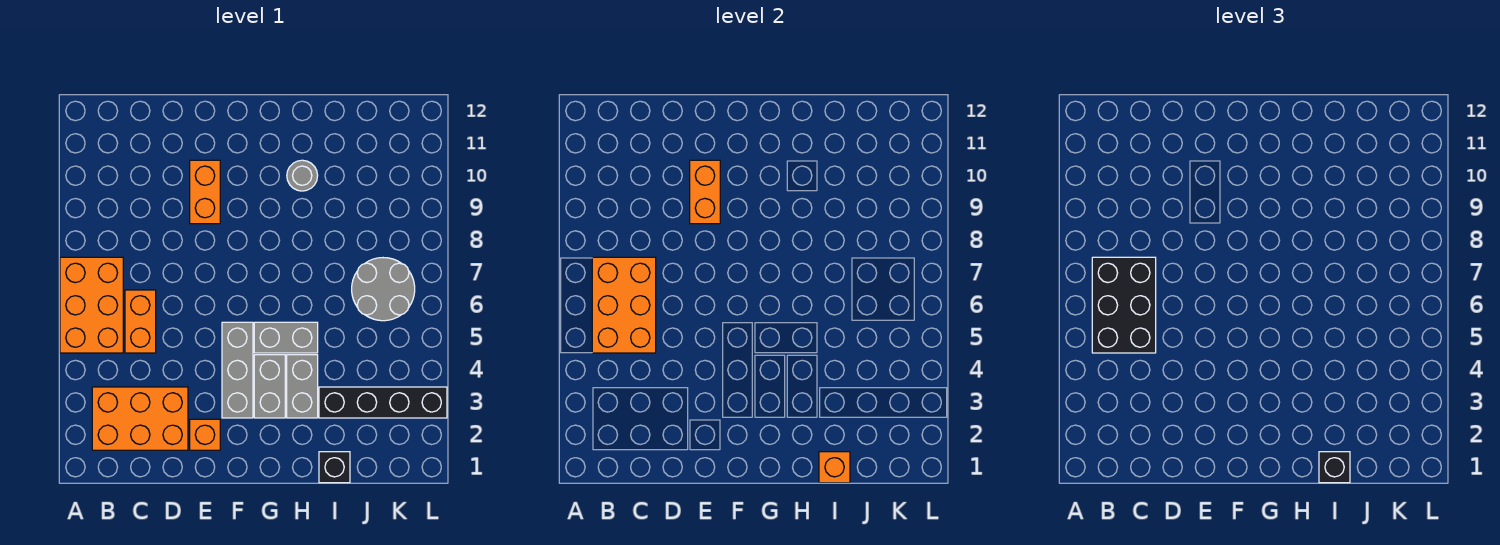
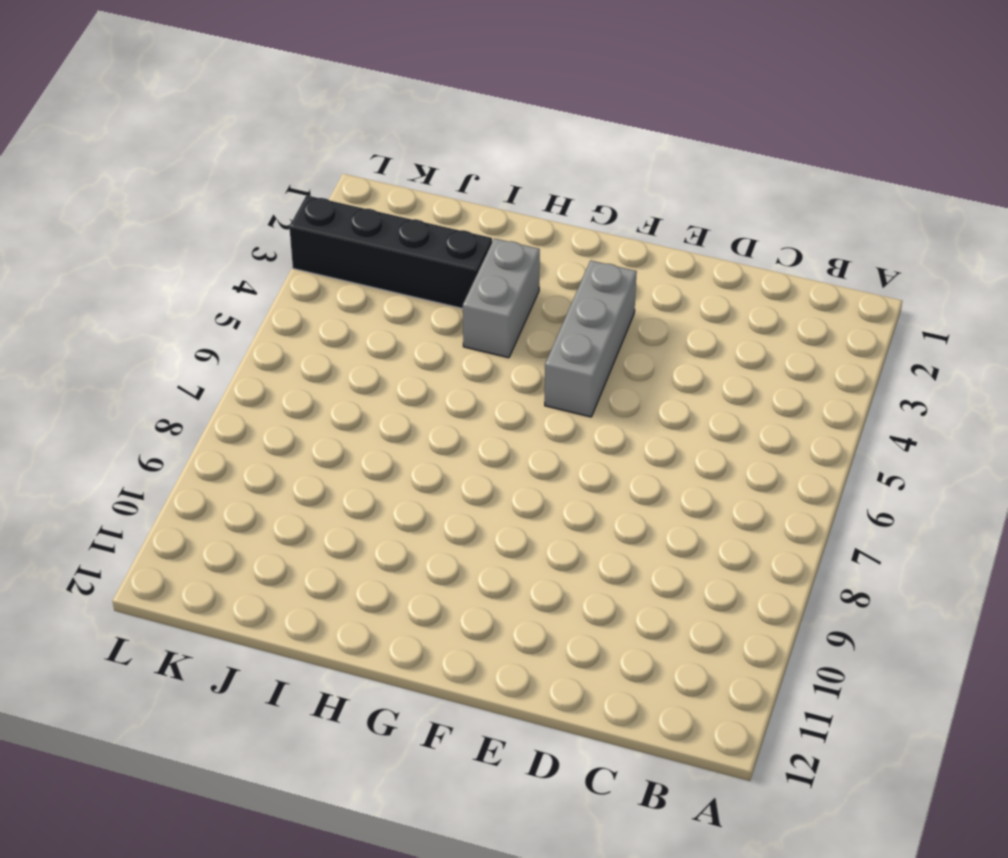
none -> orange brick A5:B7 level 1
none -> orange brick B2:D3 level 1
none -> orange brick C5:C6 level 1

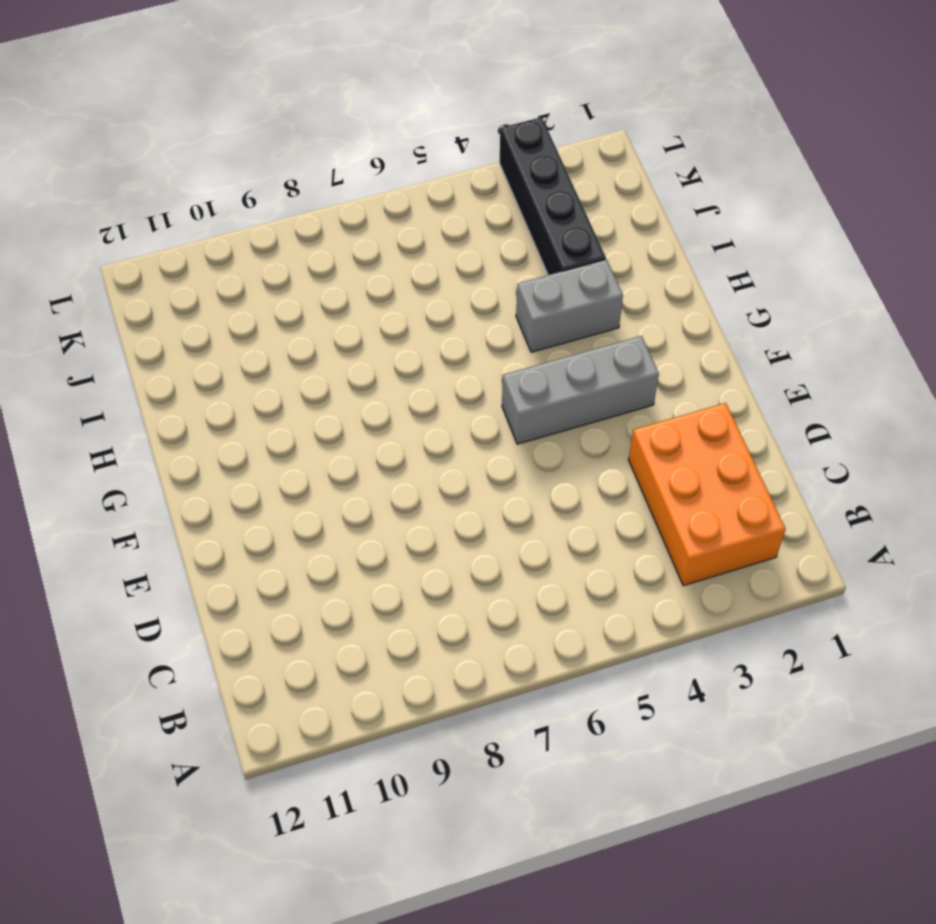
none -> orange brick A5:B7 level 1
none -> orange brick C5:C6 level 1
none -> orange brick E2 level 1

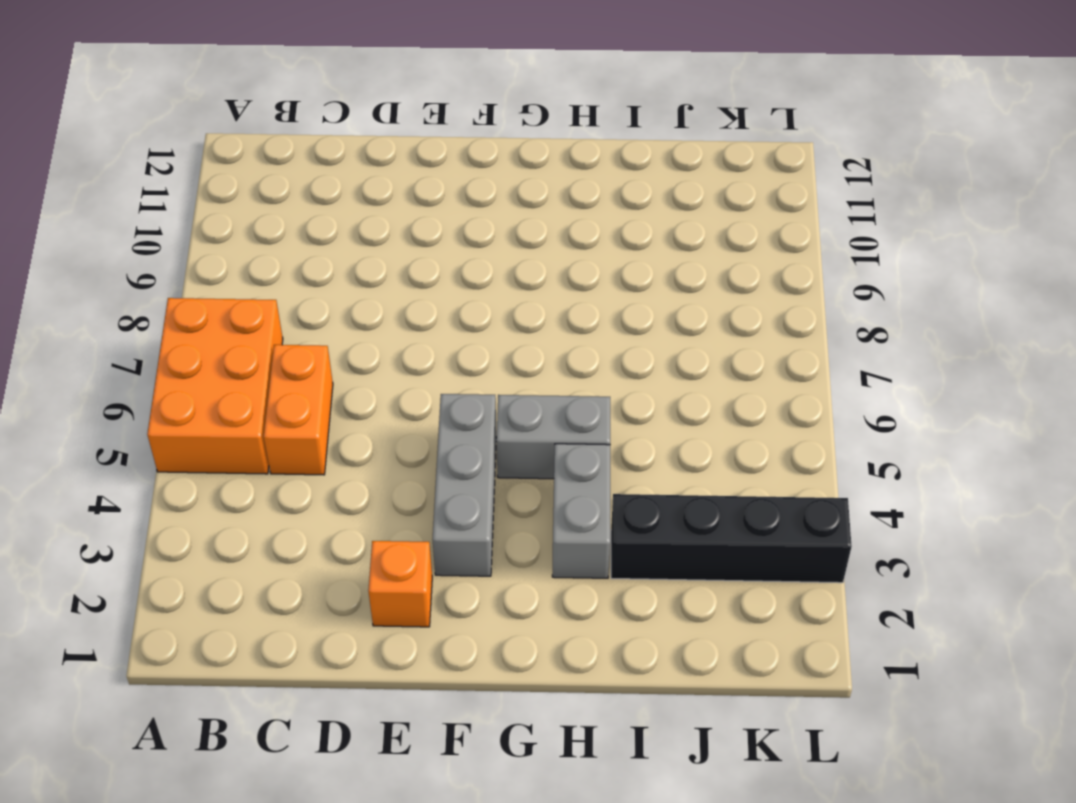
none -> orange brick B2:D3 level 1
none -> orange brick E9:E10 level 1
none -> grey brick G3:G4 level 1

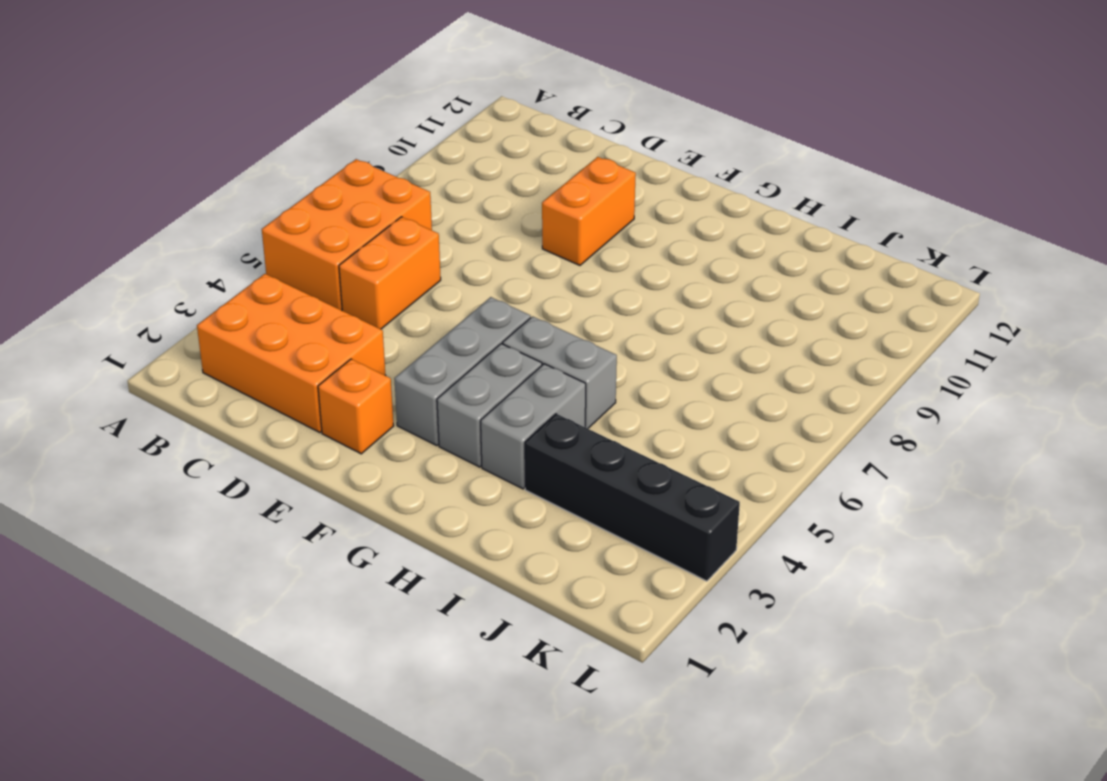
none -> grey round brick H10 level 1
none -> black brick I1 level 1
none -> grey round brick J6:K7 level 1

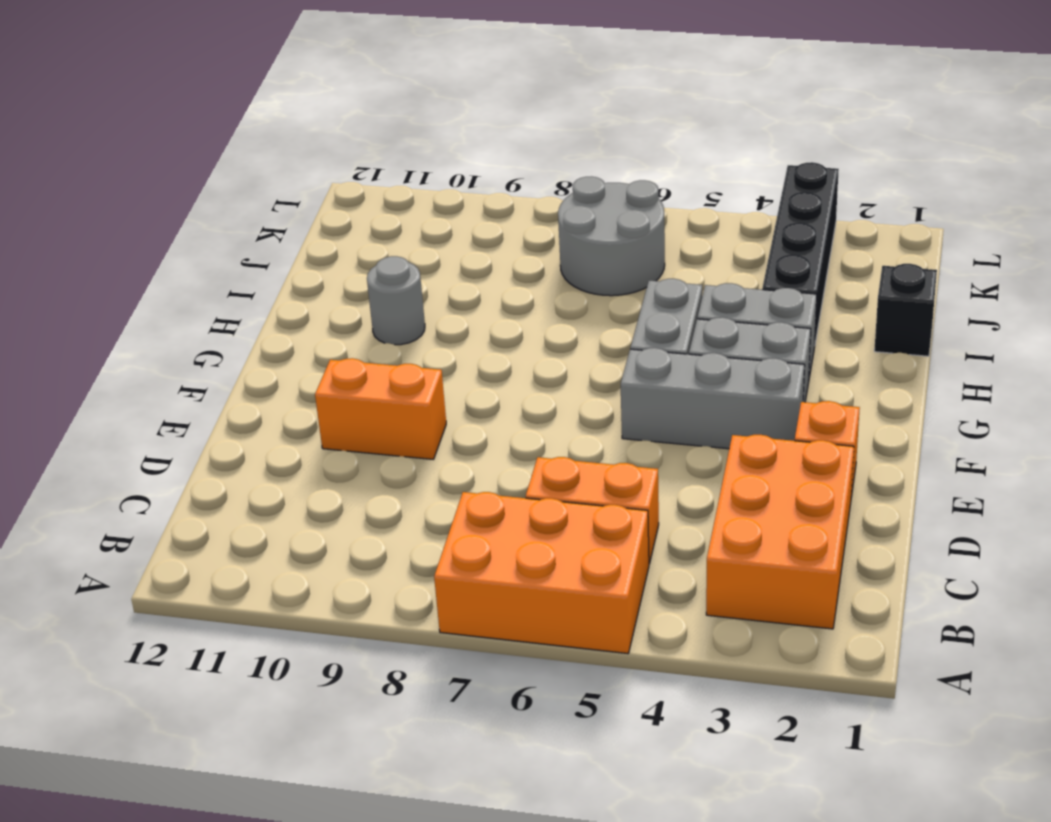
none -> orange brick B5:C7 level 2
none -> orange brick E9:E10 level 2
none -> orange brick I1 level 2

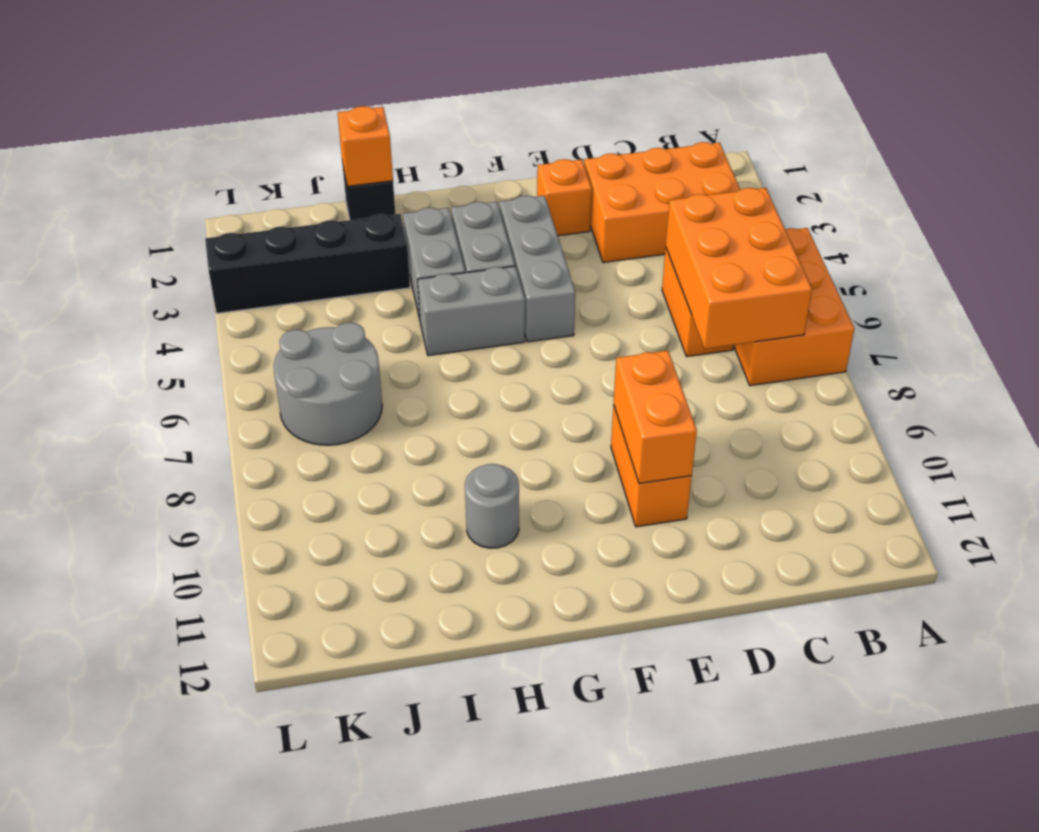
none -> black brick B5:C7 level 3
none -> black brick I1 level 3

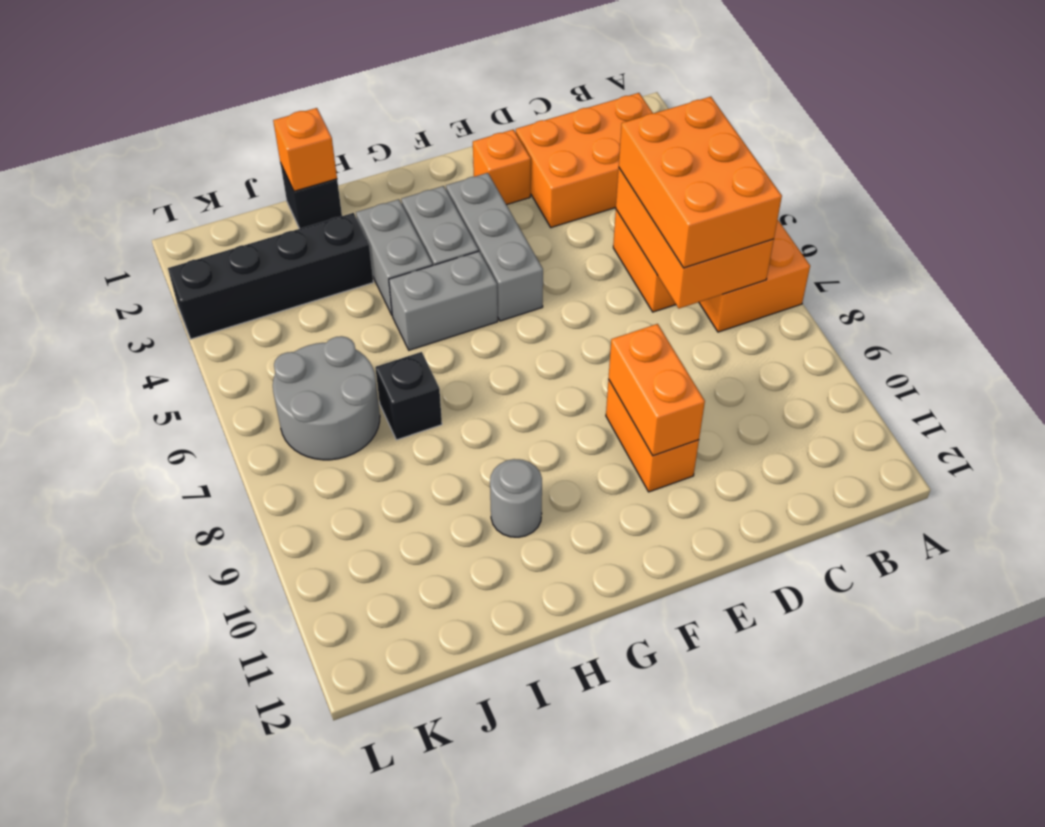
orange brick B5:C7 level 3 -> black brick B5:C7 level 3
black brick I7 level 1 -> black brick I1 level 3

